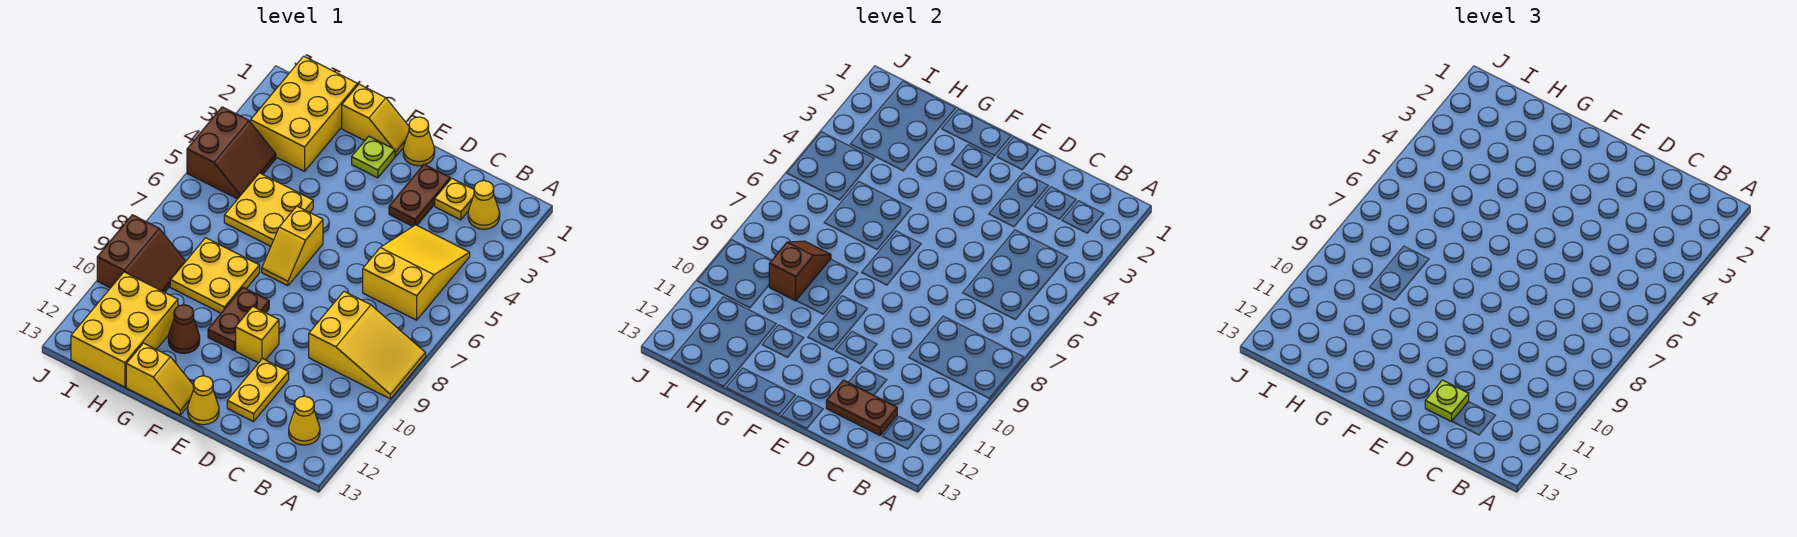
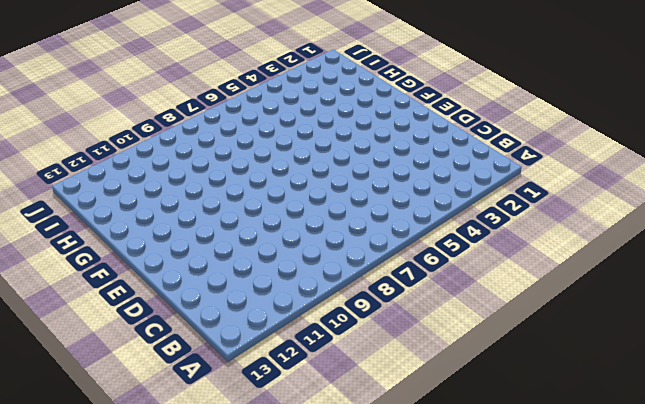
none -> yellow slope A8:C9 level 1 top C
none -> yellow cone B2 level 1
none -> yellow slope B4:C6 level 1 top 6

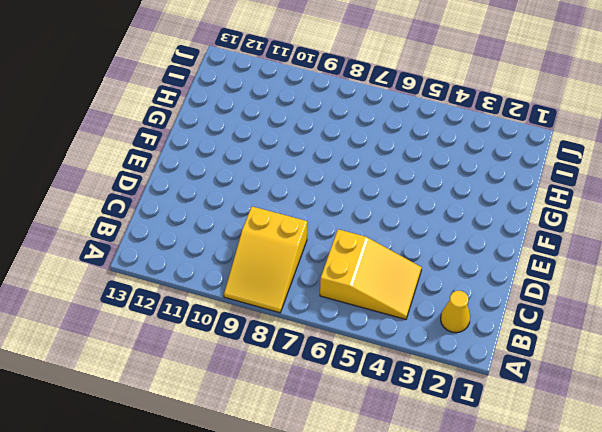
none -> yellow cone B12 level 1
none -> yellow plate C2 level 1
none -> brown plate D2:D3 level 1

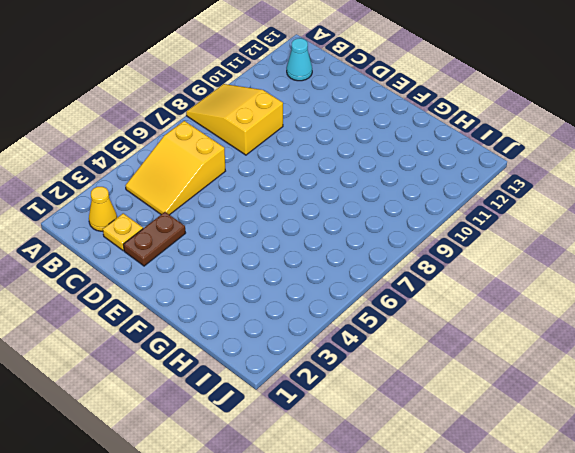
cyan cone B12 level 1 -> yellow cone B12 level 1
none -> yellow plate D11:D12 level 1
none -> yellow cone E1 level 1
none -> yellow brick E10 level 1

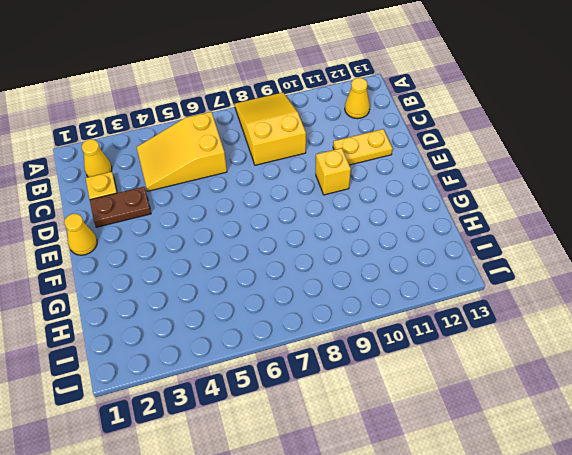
none -> yellow cone E13 level 1
none -> yellow slope F1:G1 level 1 top G
none -> lime plate F2 level 1

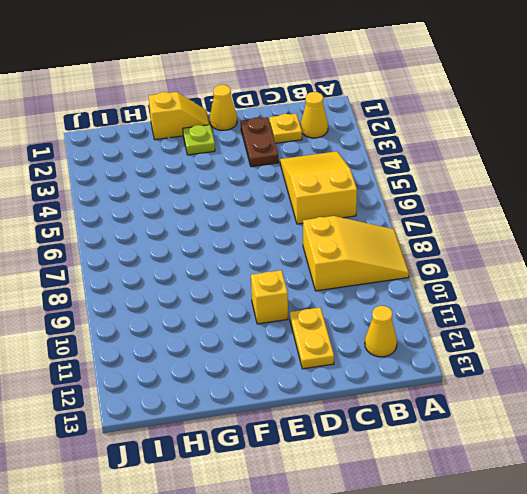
none -> yellow cone E13 level 1
none -> yellow slope F6:F7 level 1 top 6
none -> brown plate F9:F10 level 1

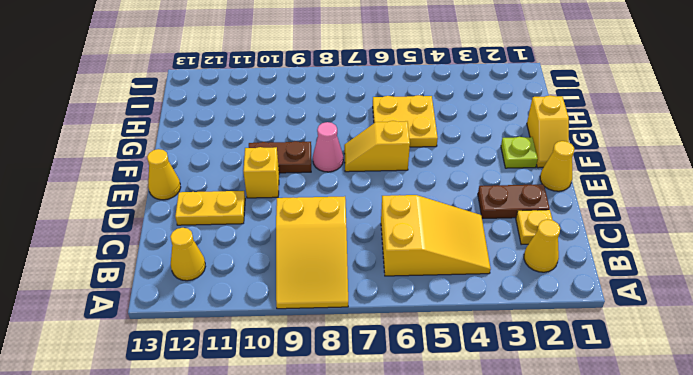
pink cone F8 level 1 -> none
none -> yellow slope F13:G13 level 1 top G
none -> yellow plate G8:H9 level 1
none -> brown cone G11 level 1

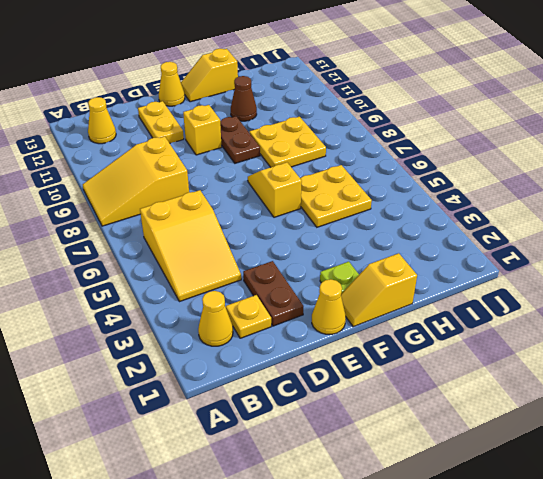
none -> yellow brick H1:I3 level 1
none -> yellow brick H11:I13 level 1
none -> brown slope I4:J5 level 1 top J

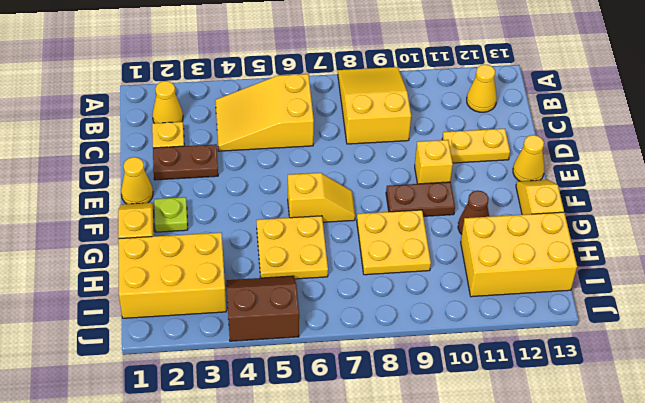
none -> brown slope I9:J10 level 1 top J
none -> brown plate C12:D12 level 2
none -> brown slope H8:H9 level 2 top 9

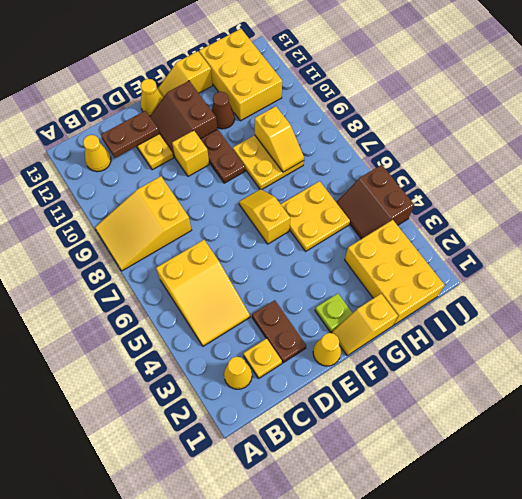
brown slope E11:F12 level 1 top F -> brown slope I9:J10 level 1 top J
yellow slope H8:H9 level 2 top 9 -> brown slope H8:H9 level 2 top 9
none -> lime plate D12 level 3

